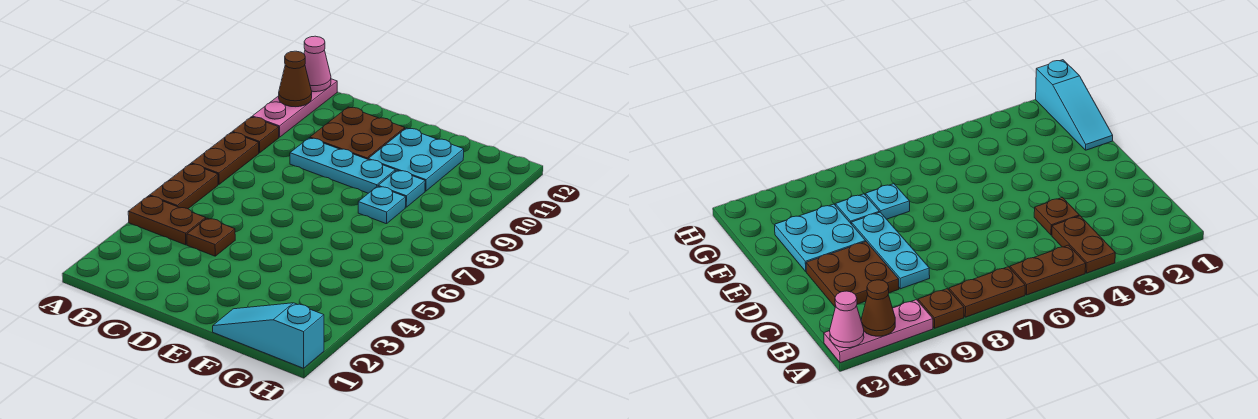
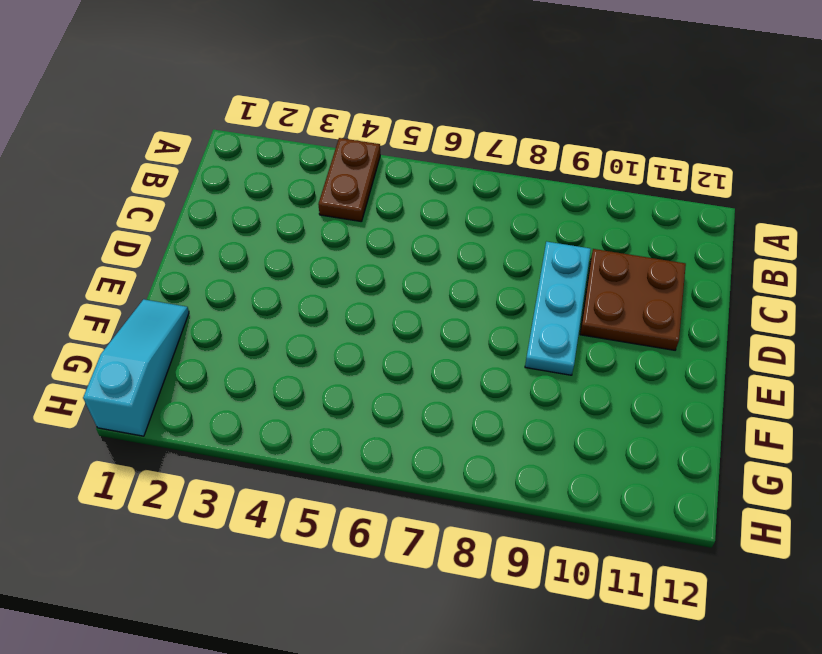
none -> brown plate A5:A6 level 1
none -> brown plate A7:A8 level 1
none -> brown plate A9 level 1

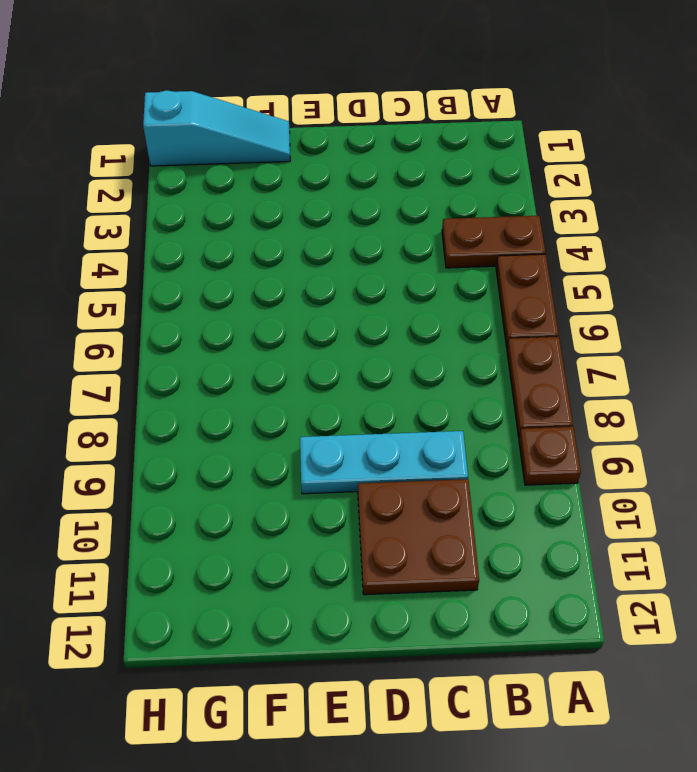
none -> pink plate A10:A12 level 1
none -> brown plate C4 level 1
none -> cyan plate E10:F11 level 1

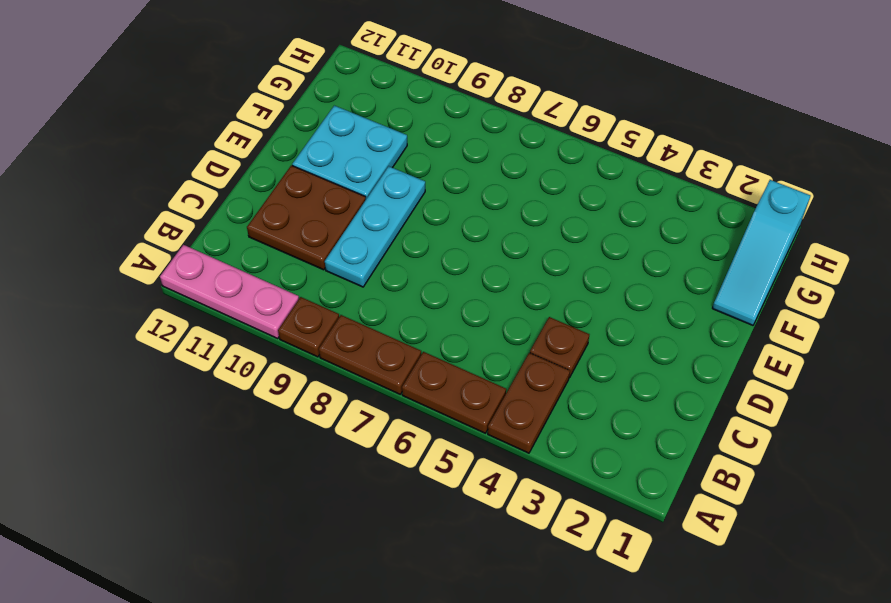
none -> cyan plate F8 level 1
none -> cyan plate F9 level 1
none -> brown cone A11 level 2

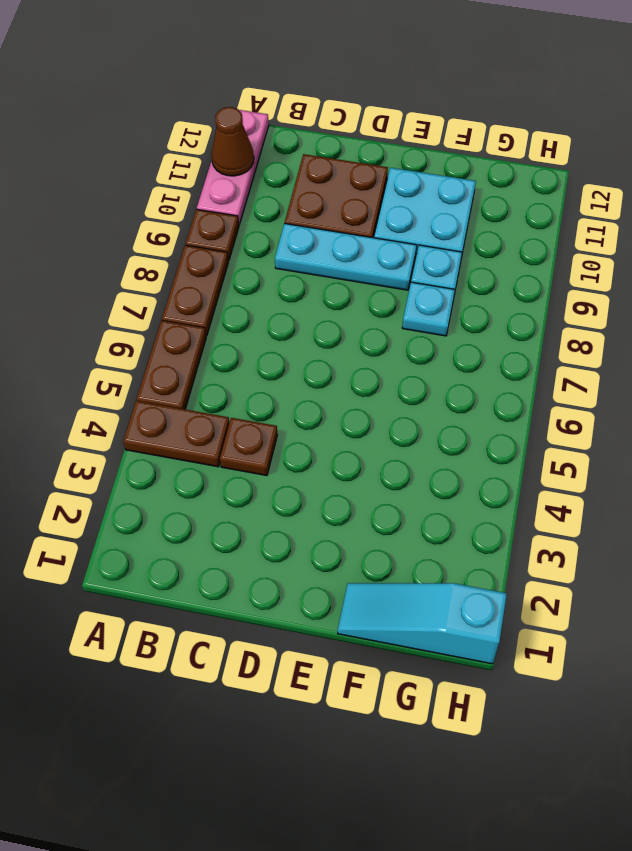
none -> pink cone A12 level 2

